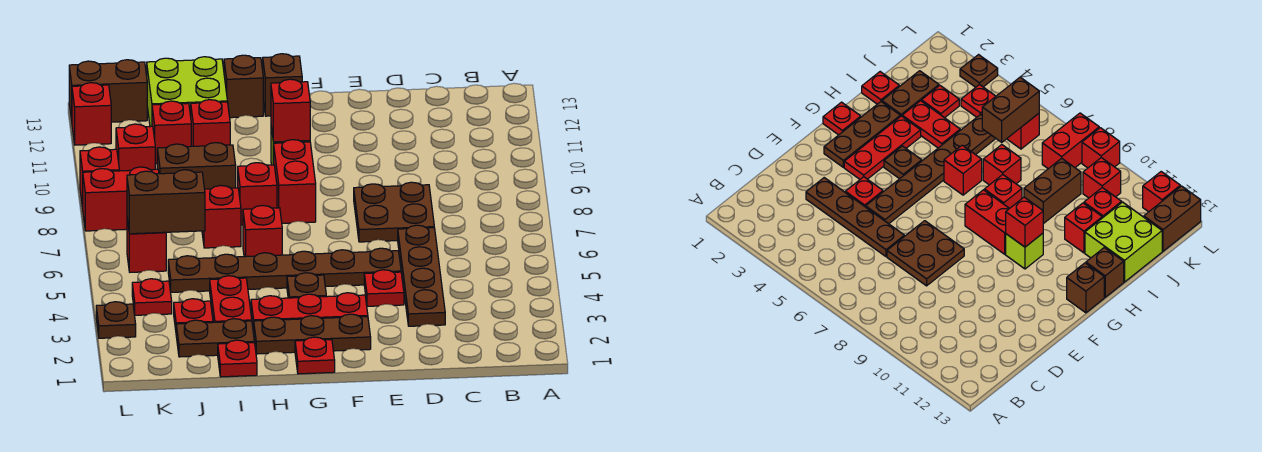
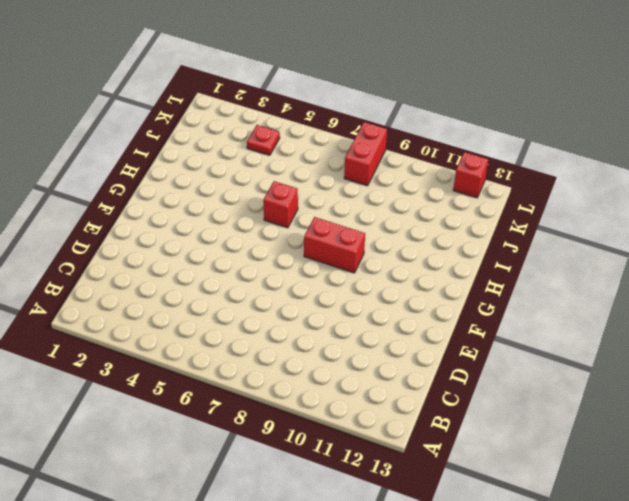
none -> brown plate D3:D6 level 1
none -> brown plate D7:E8 level 1
none -> red plate E4 level 1
none -> brown plate E5:J5 level 1

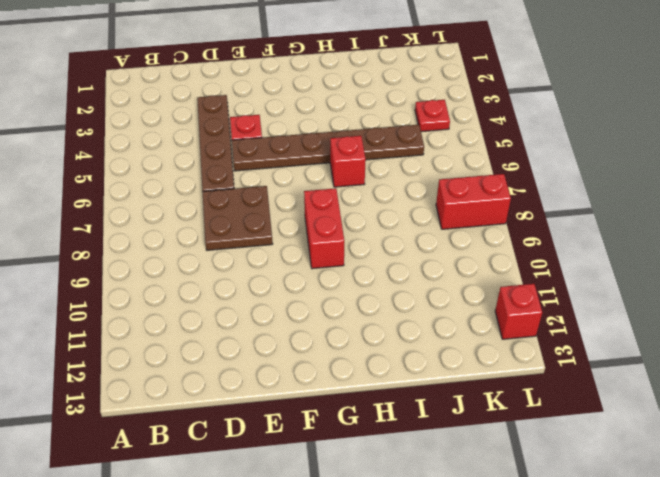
none -> brown plate F2:H2 level 1
none -> red plate F3:H3 level 1
none -> red plate G1 level 1
none -> brown plate G4 level 1

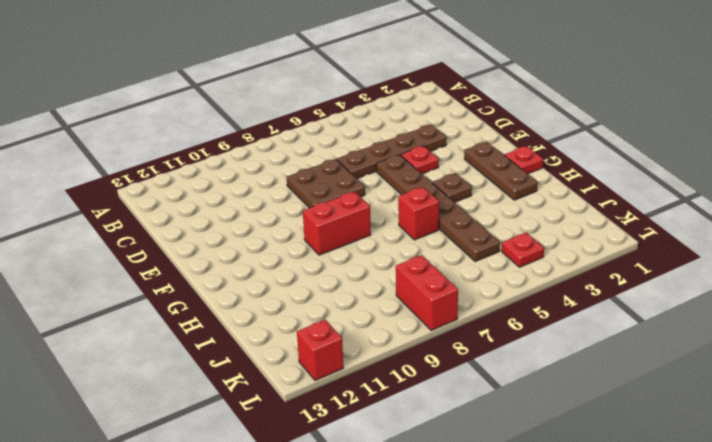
none -> red plate F3:H3 level 1
none -> lime brick G10 level 1
none -> brown brick G13 level 1
none -> red brick H8 level 1

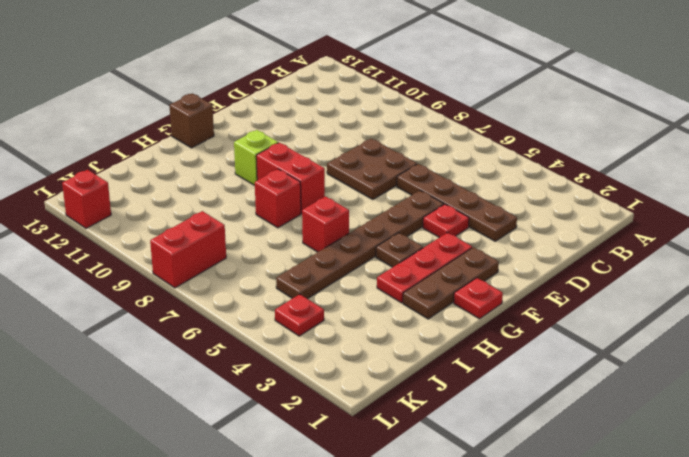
none -> brown brick H13 level 1
none -> red plate I1 level 1
none -> brown plate I2:J2 level 1
none -> red plate I3:I4 level 1

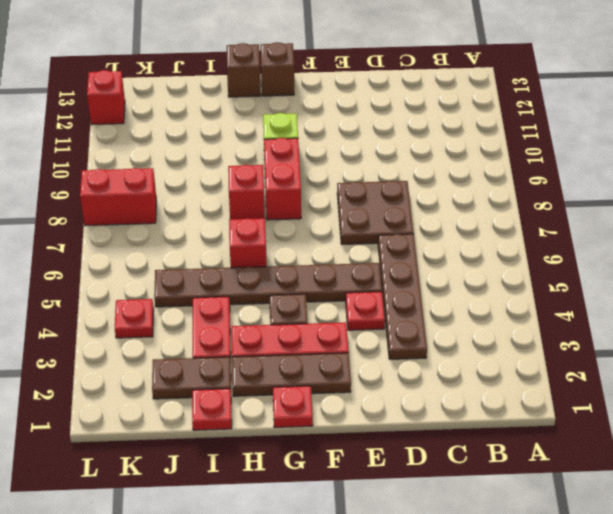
none -> red brick I7 level 1
none -> brown brick I9:J9 level 1
none -> red brick I11 level 1
none -> lime brick I12:J13 level 1

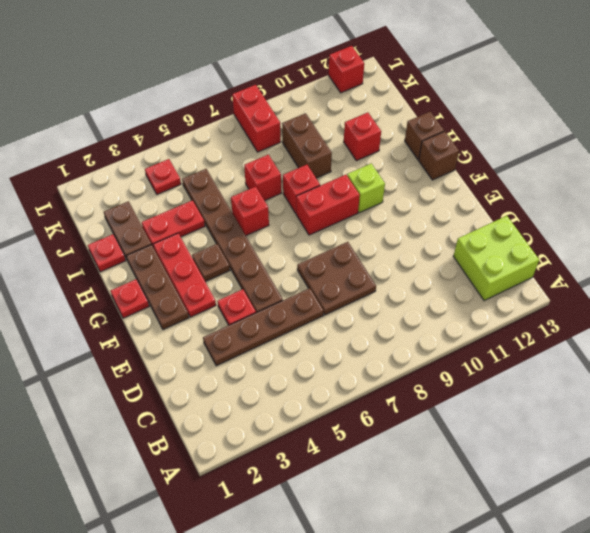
lime brick B12:C13 level 1 -> lime brick I12:J13 level 1
none -> red plate J3 level 1
none -> red brick J11 level 1
none -> red brick K6 level 1
none -> red brick K10 level 1

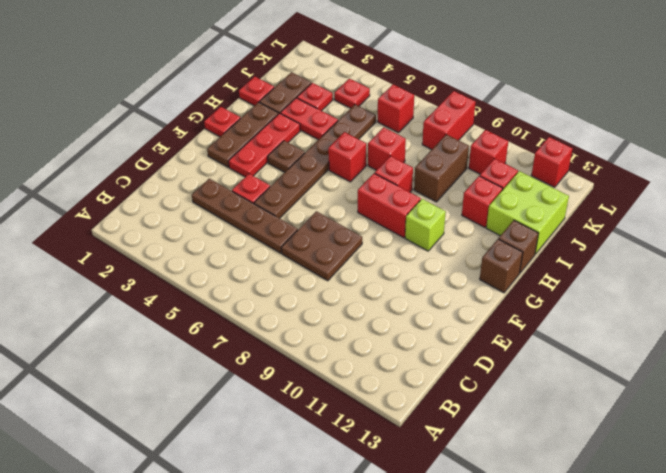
none -> brown brick K13:L13 level 1
none -> brown plate L3 level 1
none -> red brick L9 level 1
none -> red brick G10 level 2

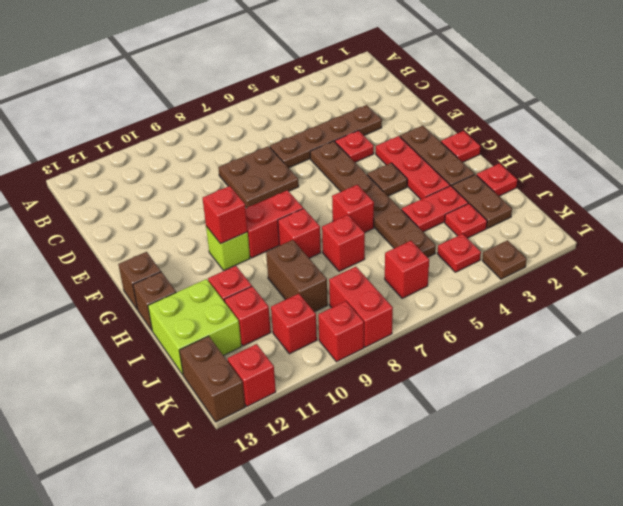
none -> brown brick J6:K6 level 2

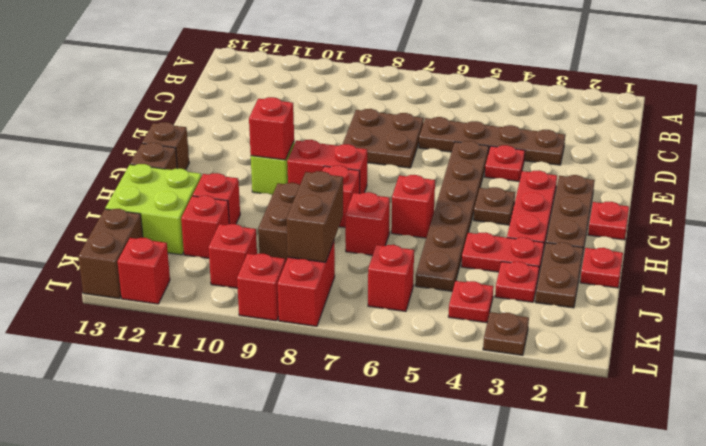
brown brick J8:K8 level 2 -> brown brick J6:K6 level 2

